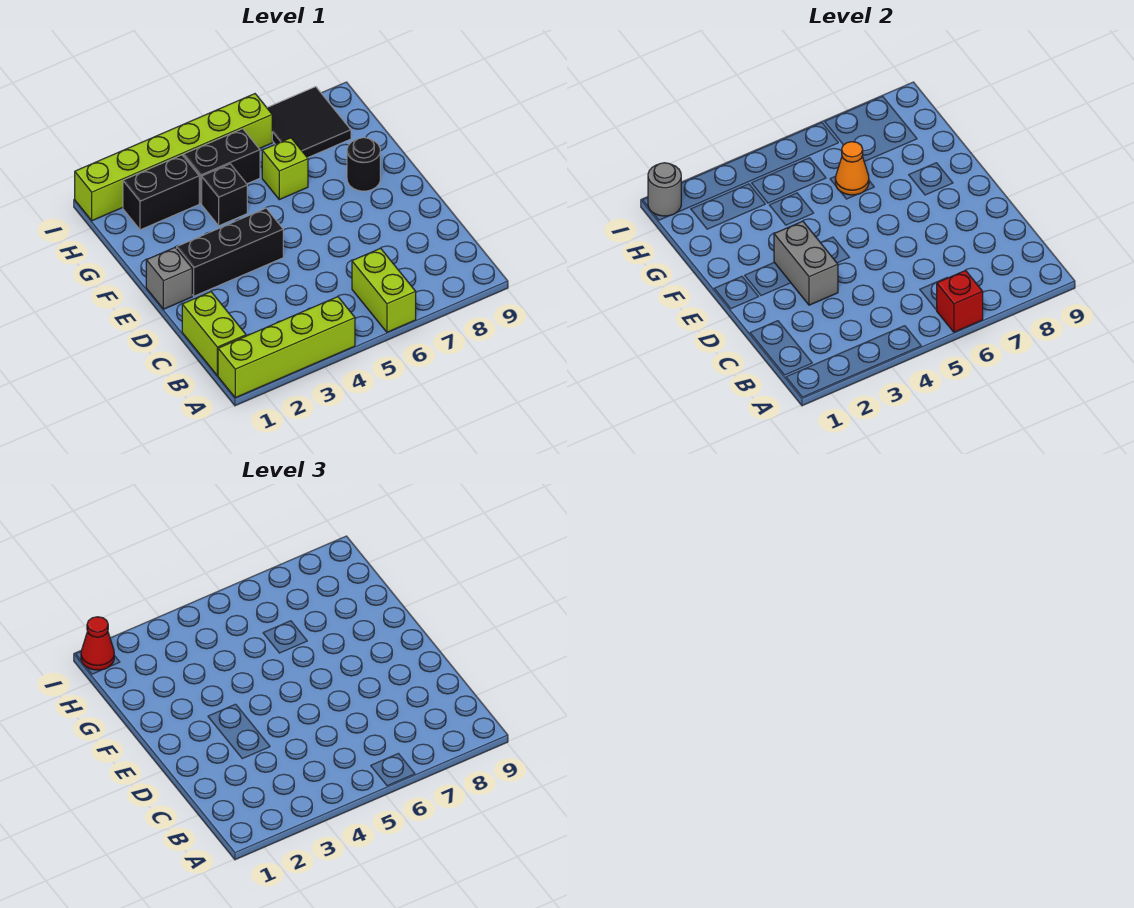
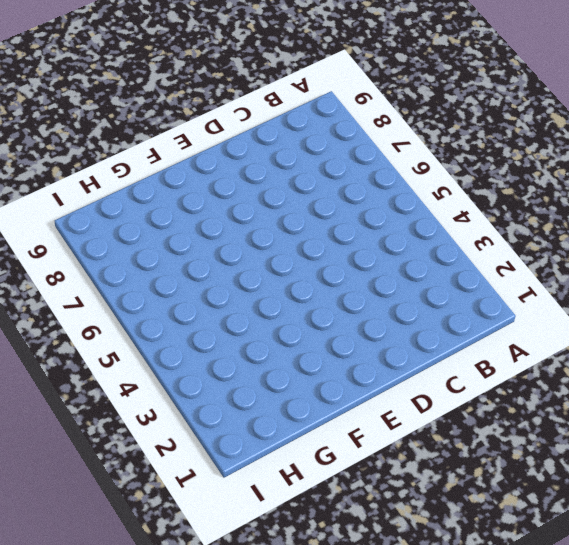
none -> lime brick A1:A4 level 1
none -> lime brick A6:B6 level 1
none -> lime brick B1:C1 level 1

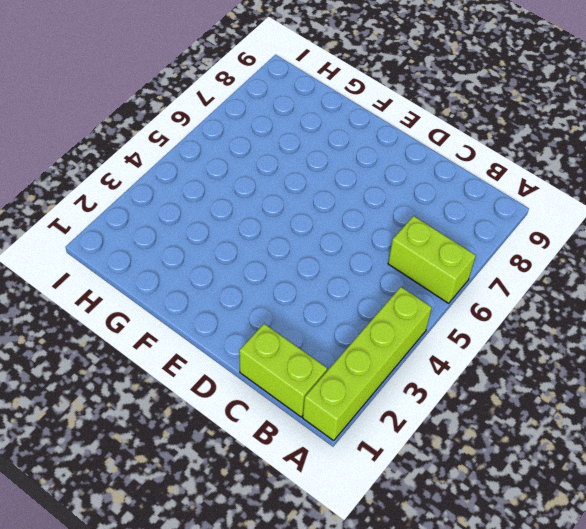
none -> grey brick E1 level 1
none -> black brick E2:E4 level 1
none -> black round brick F8 level 1

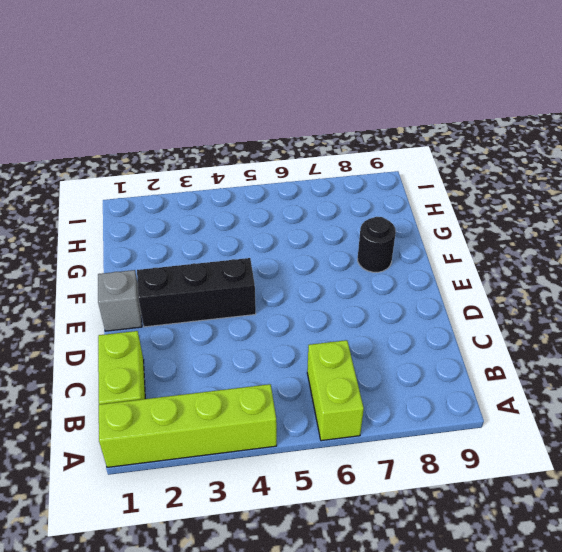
none -> black brick G4 level 1
none -> lime brick G6 level 1
none -> black brick H2:H3 level 1

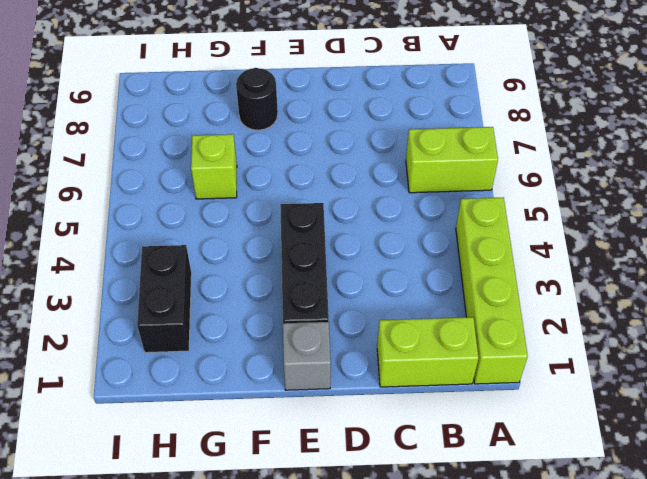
none -> black brick G4 level 1
none -> black brick H4:H5 level 1
none -> black tile H7:I8 level 1

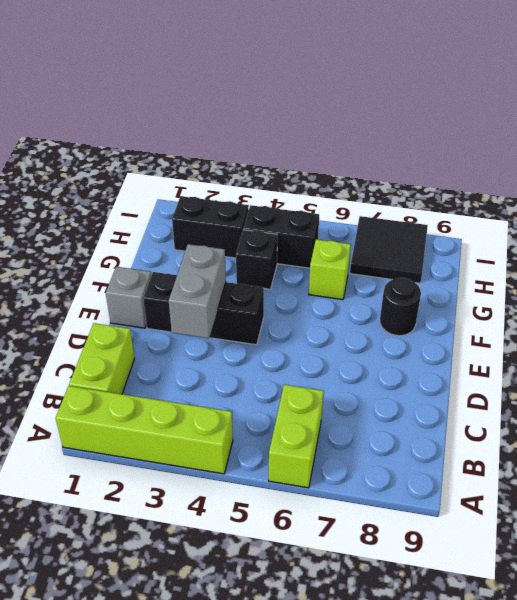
none -> lime brick I1:I6 level 1
none -> red brick A6 level 2
none -> orange cone G6 level 2

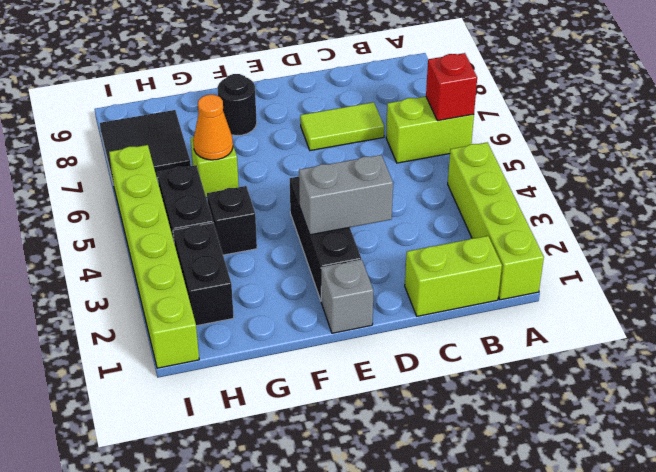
lime tile C7:D7 level 1 -> none
none -> grey round brick I1 level 2
none -> red cone I1 level 3

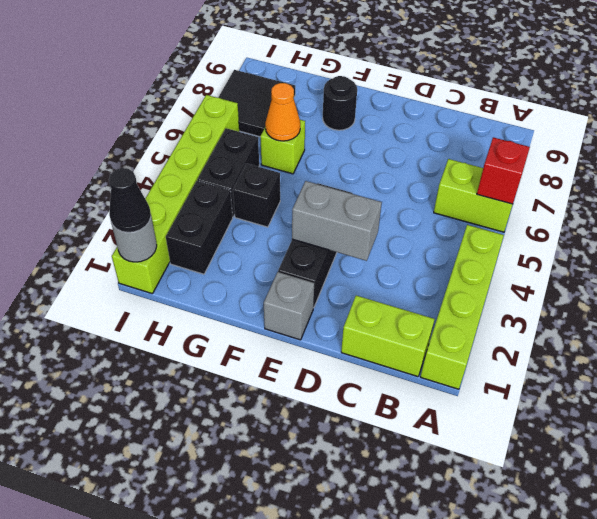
black cone I1 level 3 -> red cone I1 level 3

